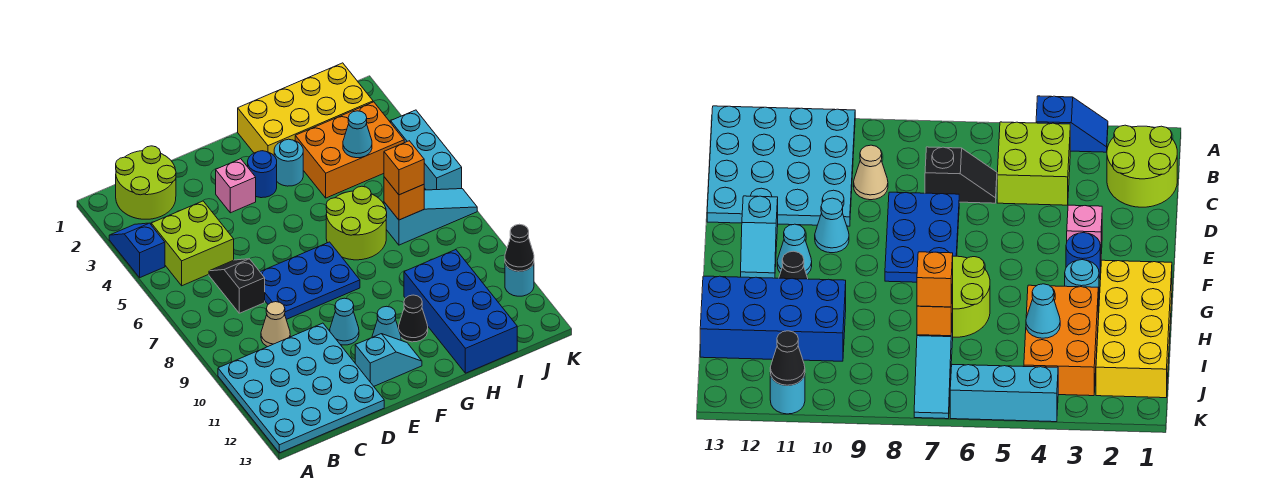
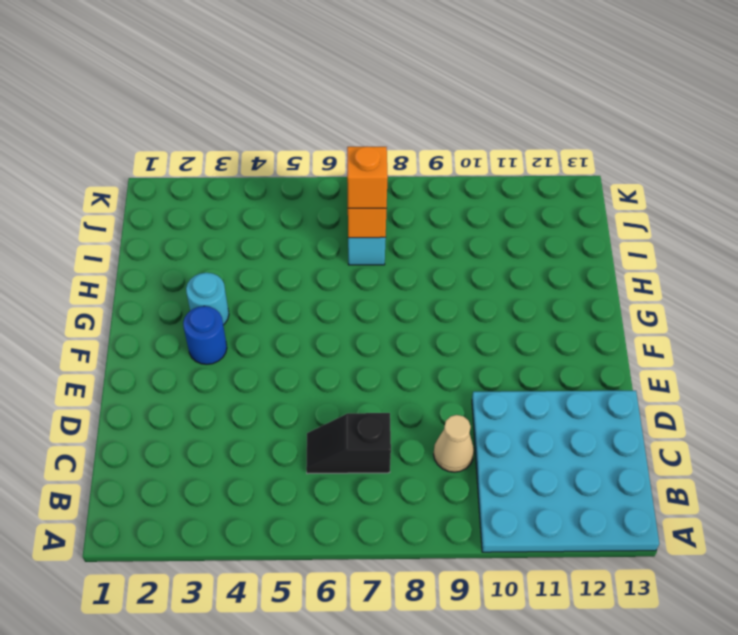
none -> blue slope A3:A4 level 1 top 4
none -> lime round brick B1:C2 level 1
none -> lime brick B4:C5 level 1

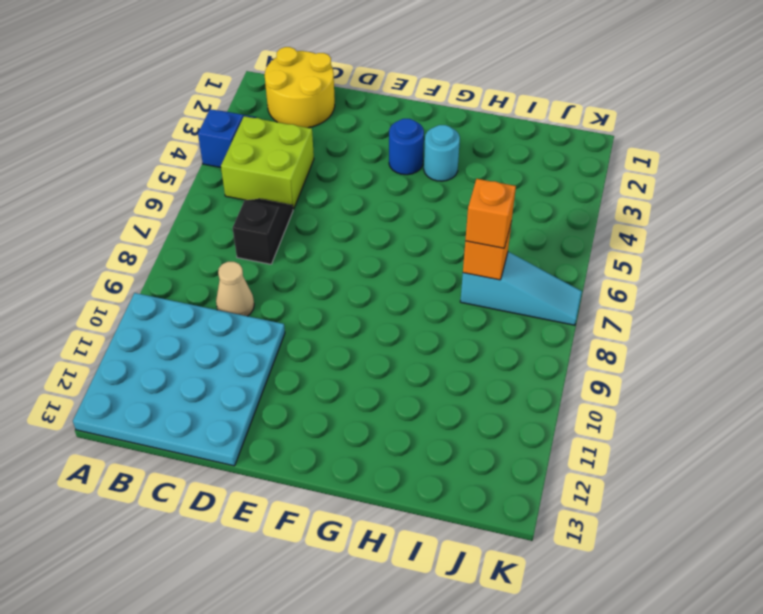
yellow round brick B1:C2 level 1 -> lime round brick B1:C2 level 1
none -> blue plate D7:F8 level 1
none -> pink brick E3 level 1
none -> cyan cone E10 level 1

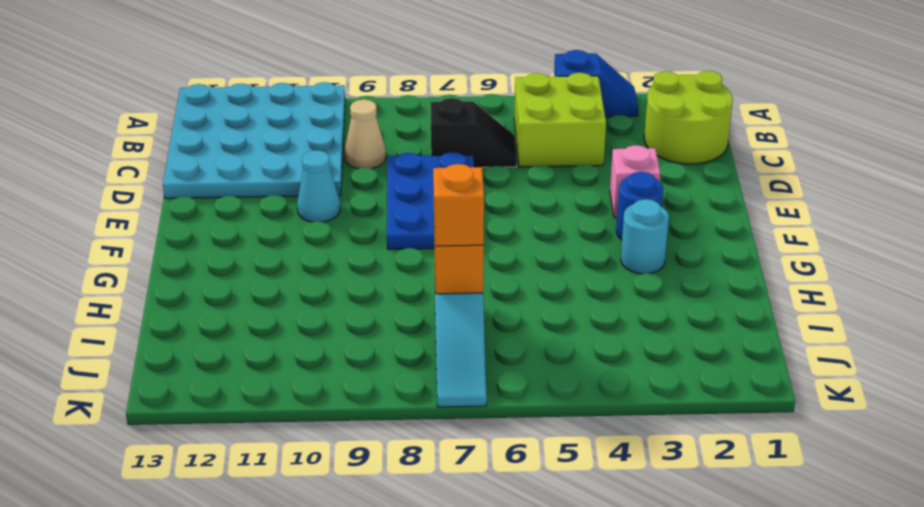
none -> cyan slope E12:F12 level 1 top E
none -> cyan cone F11 level 1
none -> yellow brick G1:J2 level 1

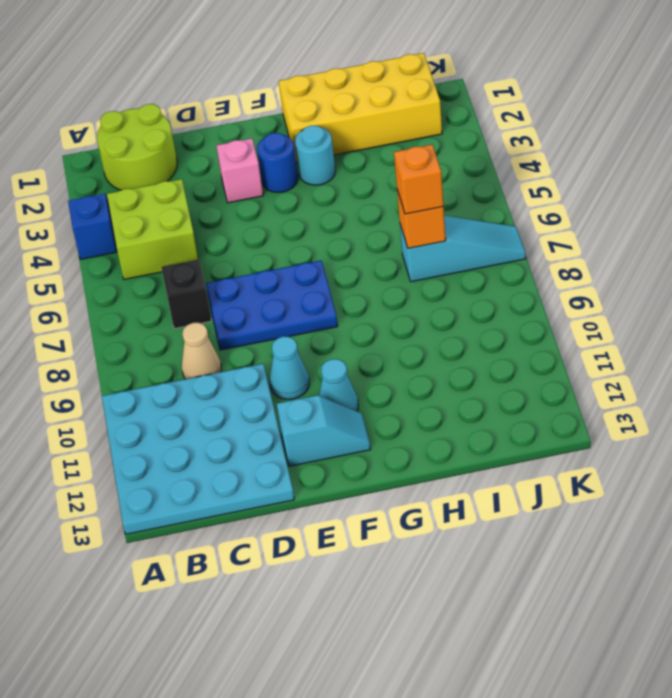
none -> lime round brick G6:H7 level 1
none -> black cone G11 level 1
none -> orange brick H3:J4 level 1

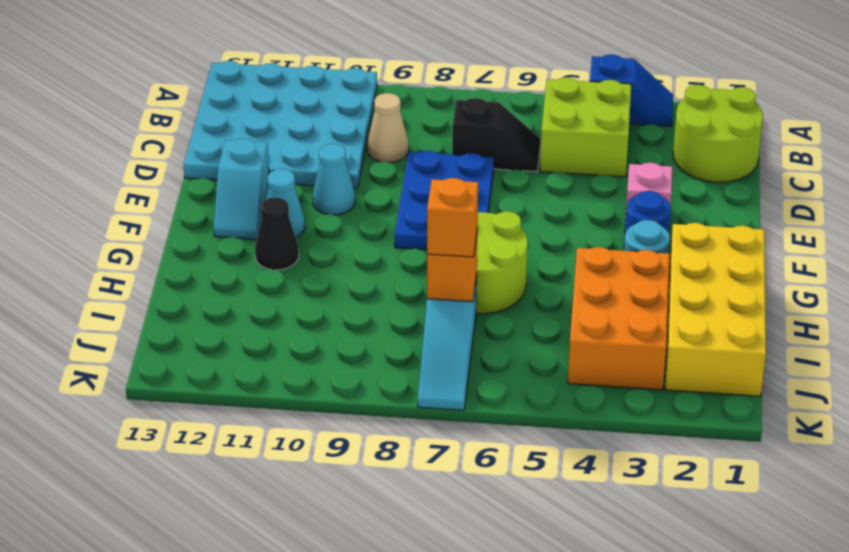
none -> blue brick H10:I13 level 1
none -> cyan brick K4:K6 level 1
none -> cyan round brick K11 level 1

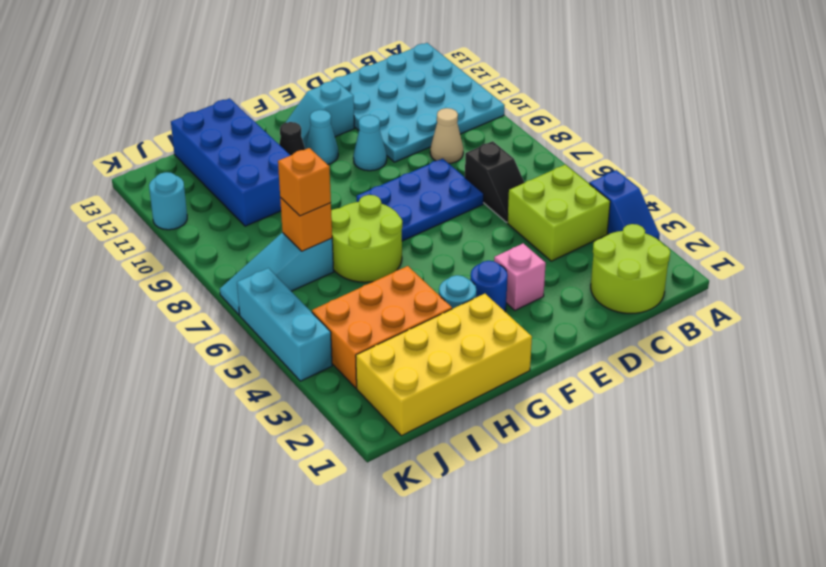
none -> cyan cone I4 level 2
none -> black cone K11 level 2

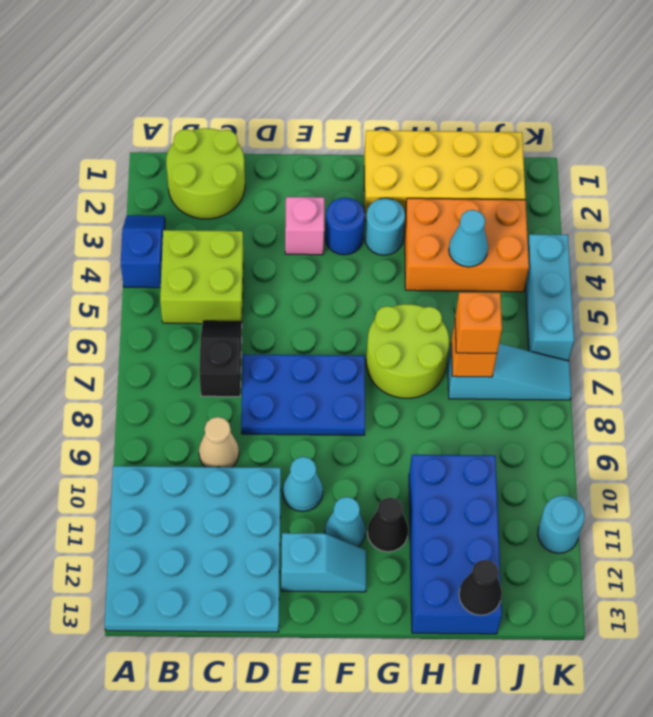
black cone I13 level 2 -> black cone K11 level 2

